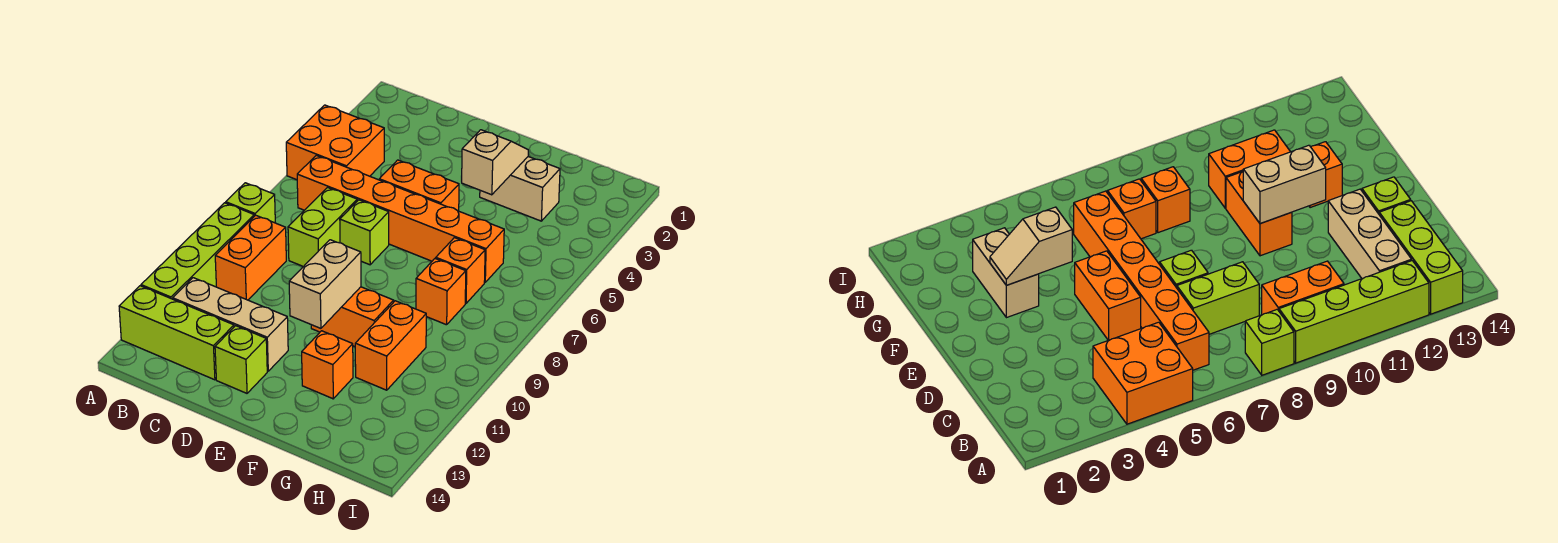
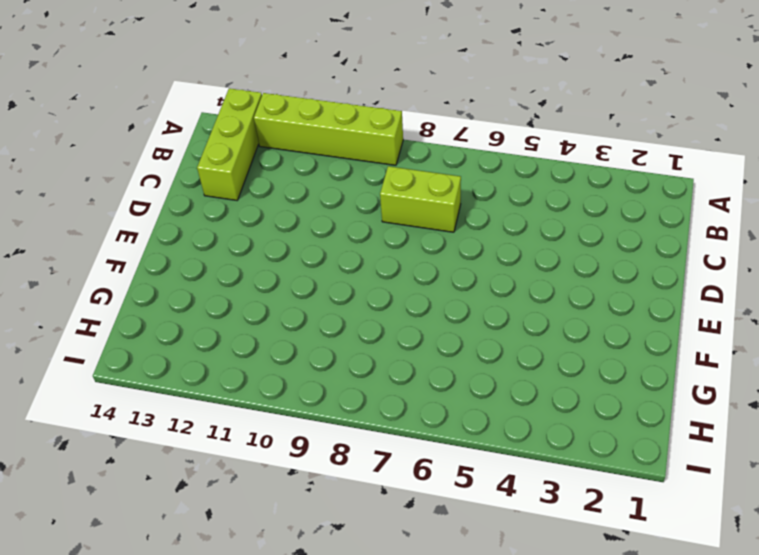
none -> orange brick A4:B5 level 1
none -> lime brick A8 level 1
none -> orange brick B6:G6 level 1

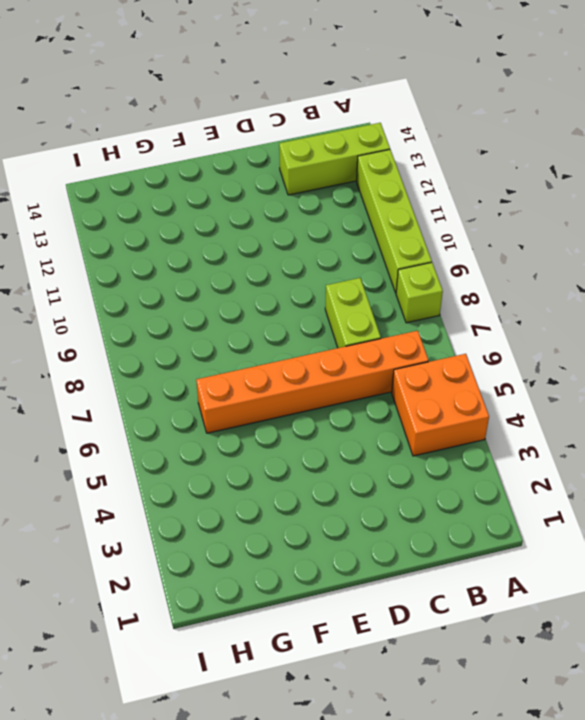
none -> orange brick B9:B10 level 1
none -> tan brick B12:D12 level 1
none -> orange brick D5:E5 level 1

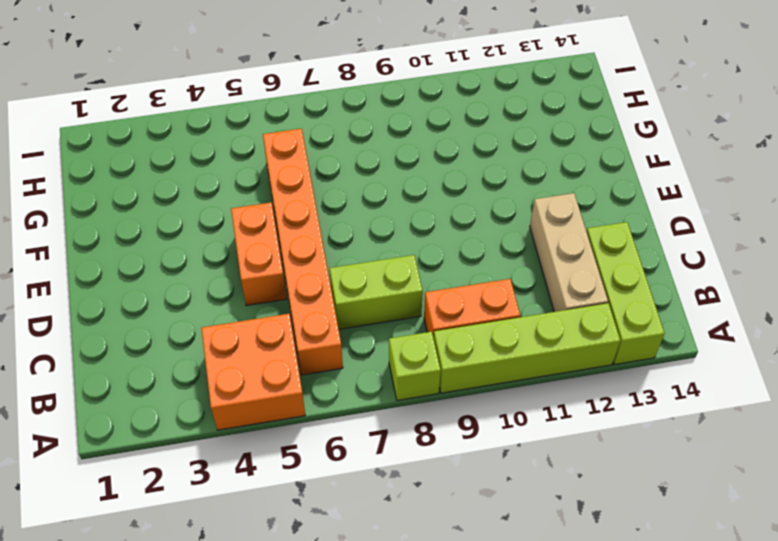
none -> lime brick D7 level 1
none -> lime brick D13 level 1
none -> orange brick E10:F10 level 1

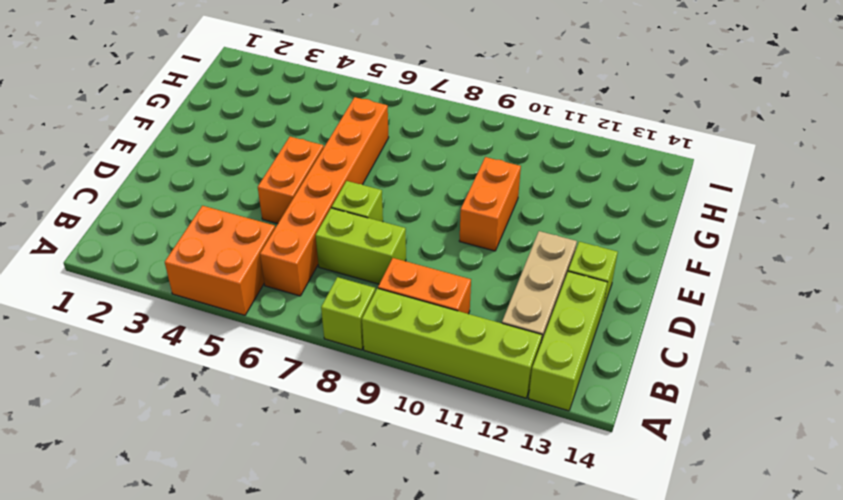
none -> tan brick F3:G3 level 1
none -> orange brick F12 level 1
none -> orange brick G7 level 1

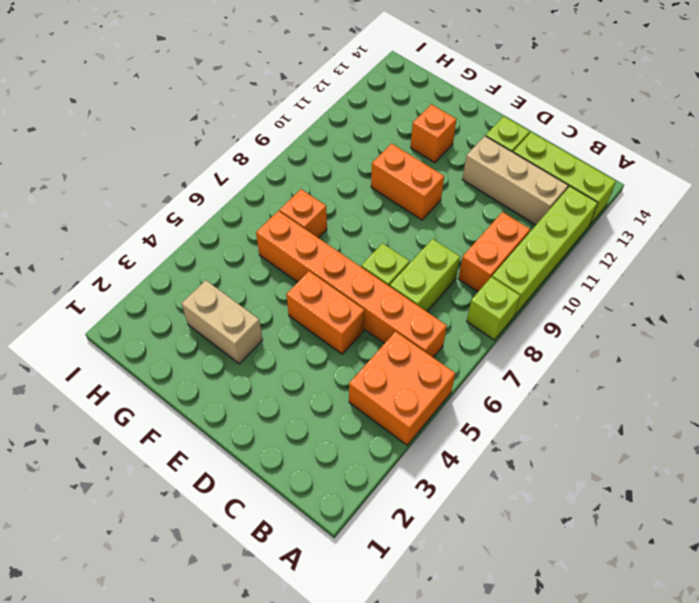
none -> orange brick G8 level 1
none -> orange brick G10:G11 level 1
none -> tan brick E10:E11 level 2

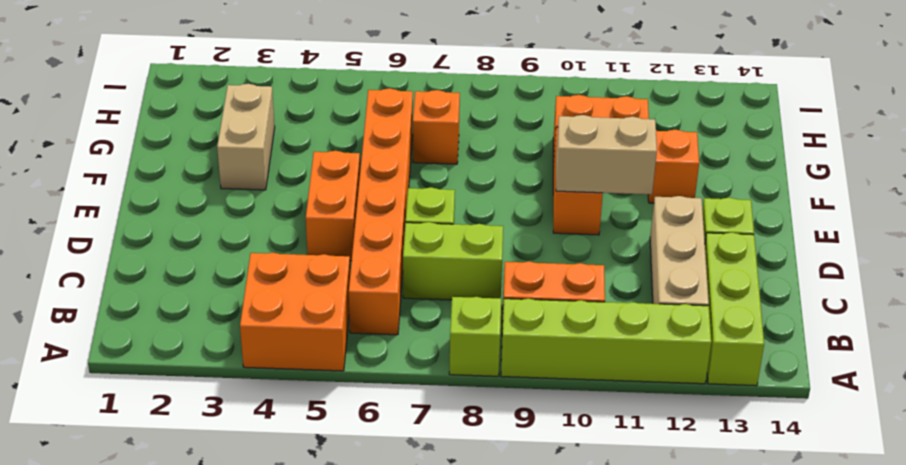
none -> orange brick G8 level 1
none -> tan slope F3:F4 level 2 top 4

